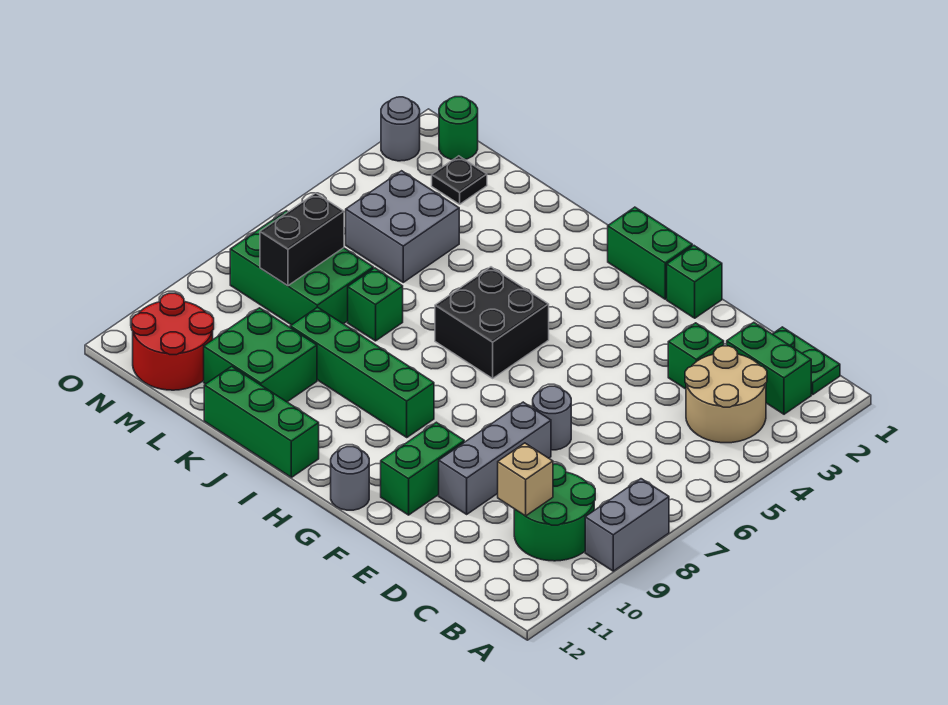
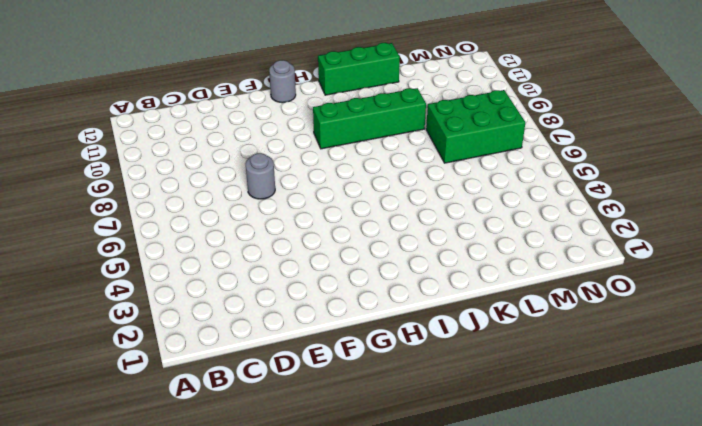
none -> grey brick A8:A9 level 1
none -> green plate B1:C1 level 1
none -> green brick B2:C2 level 1

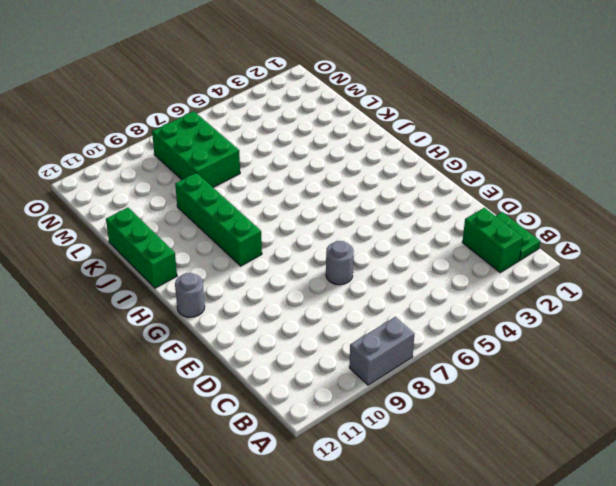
none -> tan round brick B3:C4 level 1
none -> green round brick B9:C10 level 1
none -> green brick D3 level 1

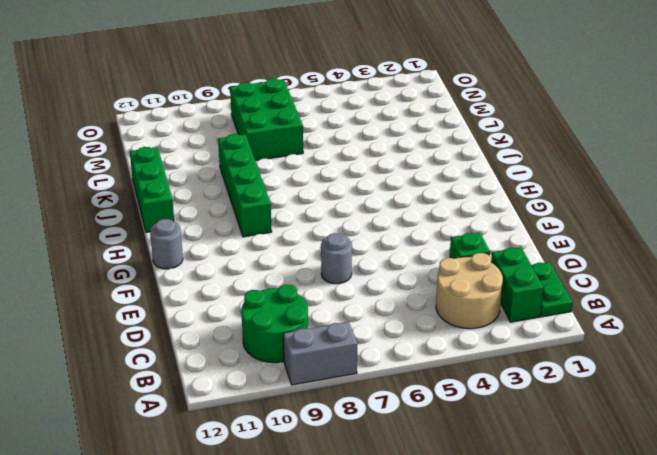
none -> grey brick E8:E10 level 1
none -> green brick F1 level 1
none -> green brick F10:F11 level 1

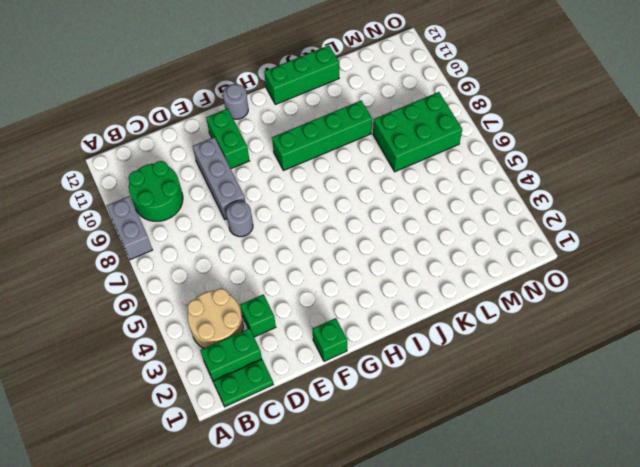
none -> green brick G1:H1 level 1
none -> black brick H5:I6 level 1
none -> green brick K7 level 1

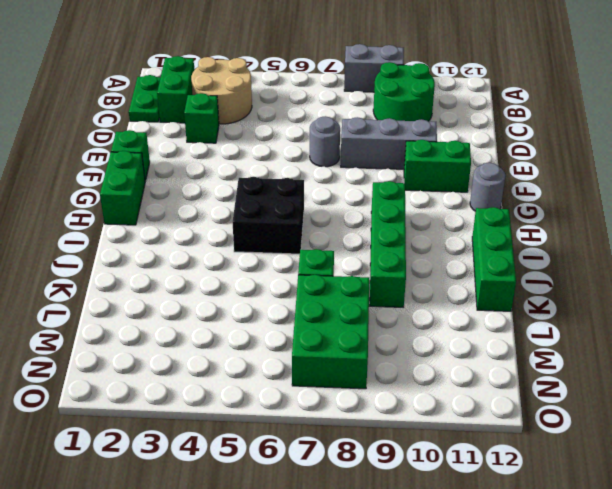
none -> green brick K10:L11 level 1
none -> grey brick L4:M5 level 1
none -> black plate M2 level 1

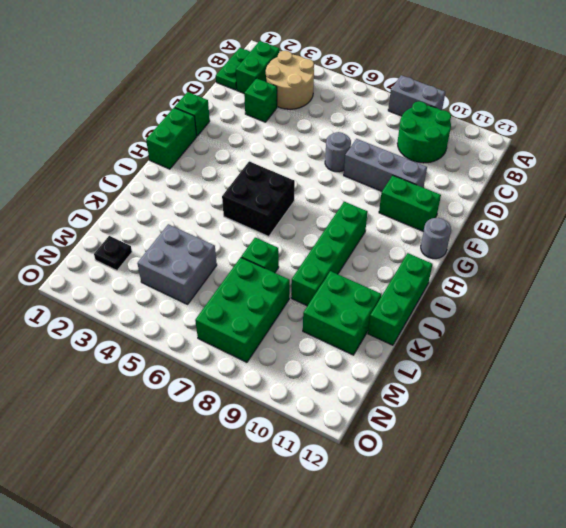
none -> red round brick M11:N12 level 1
none -> green round brick N1 level 1
none -> grey round brick O2 level 1

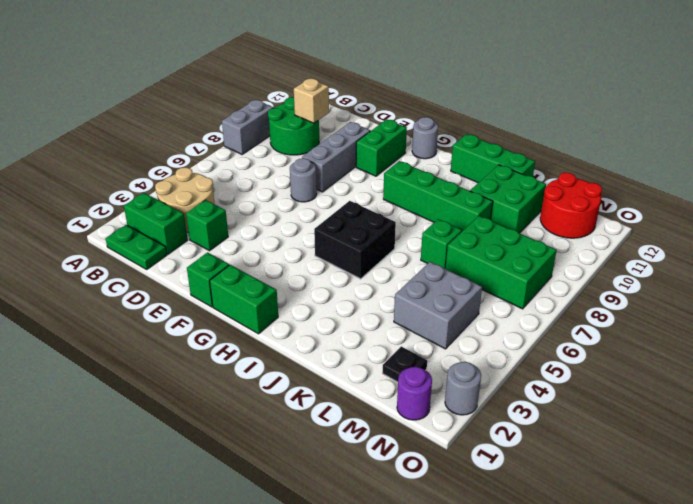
purple round brick N1 level 1 -> green round brick N1 level 1
none -> black brick M7:M8 level 2

